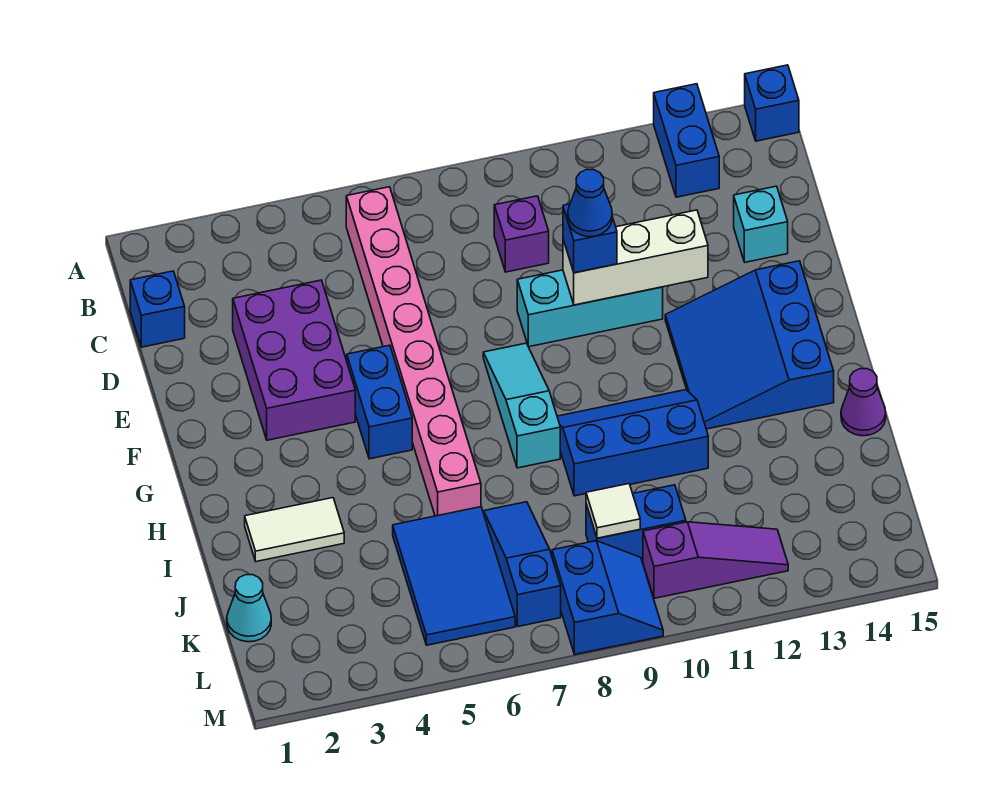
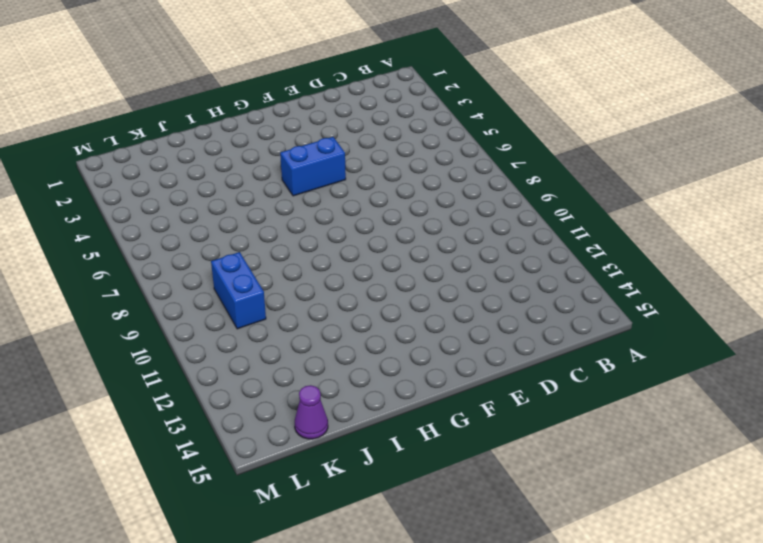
purple cone K15 level 1 -> purple cone I15 level 1
none -> blue brick A13:B13 level 1
none -> blue brick A15 level 1
none -> pink brick B6:I6 level 1

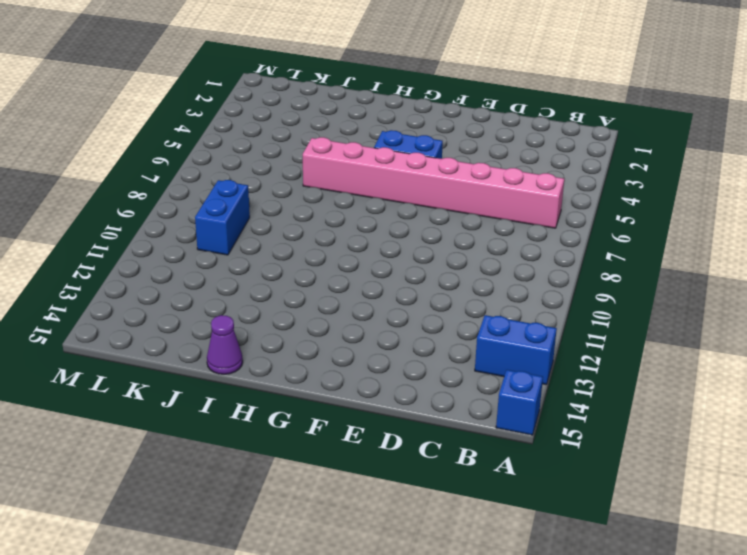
none -> blue brick C1 level 1
none -> purple brick C9 level 1
none -> purple brick D3:F4 level 1

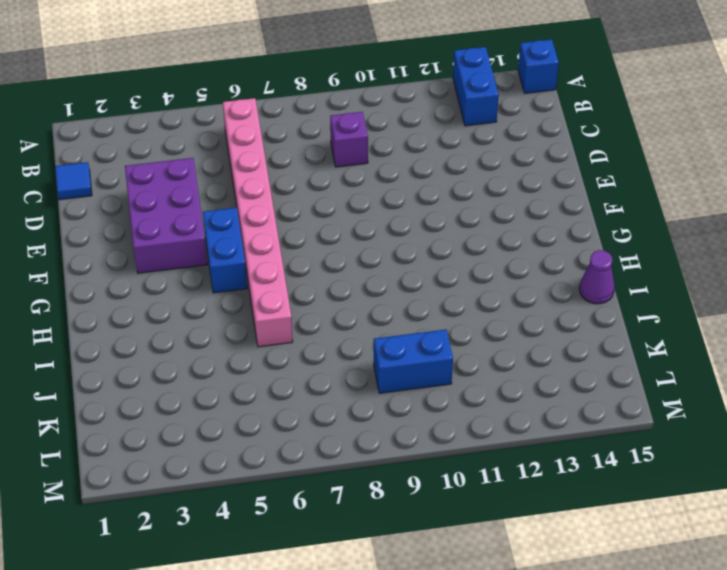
blue tile C1 level 1 -> blue brick C1 level 1
none -> cyan brick D14 level 1
none -> cyan brick E9:E11 level 1
none -> cyan slope F8:H8 level 1 top H

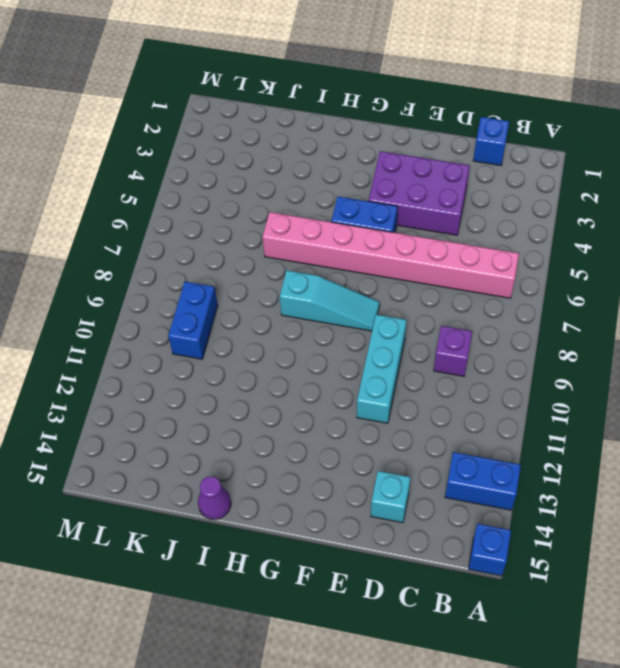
none -> blue slope F12:H14 level 1 top 14
none -> blue slope H9:I11 level 1 top I
none -> white tile I2:I3 level 1

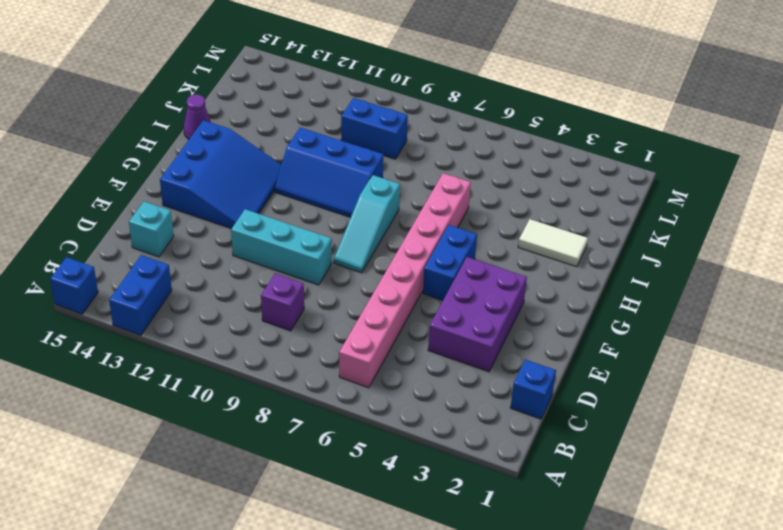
none -> blue tile J5:L6 level 1
none -> blue slope J7:L7 level 1 top L
none -> cyan cone K1 level 1

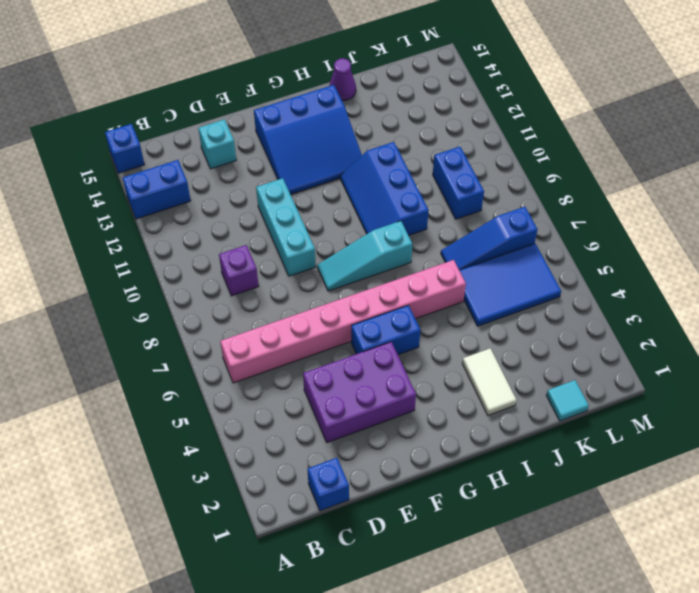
cyan tile K1 level 1 -> cyan cone K1 level 1
none -> blue slope L8:M9 level 1 top 8
none -> purple slope L10:L12 level 1 top 10
none -> white brick E10:E12 level 2

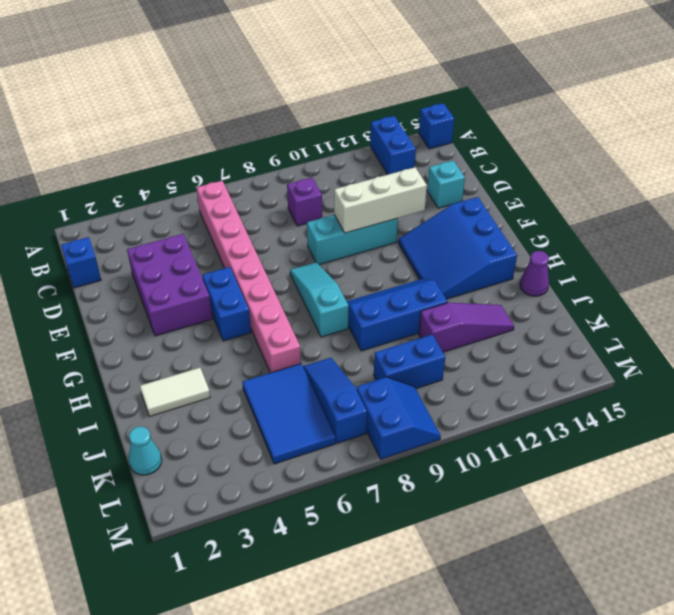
purple slope J11:J13 level 1 top 11 -> purple slope L10:L12 level 1 top 10
none -> white tile K9 level 2
none -> blue brick E10 level 3
none -> blue cone E10 level 4

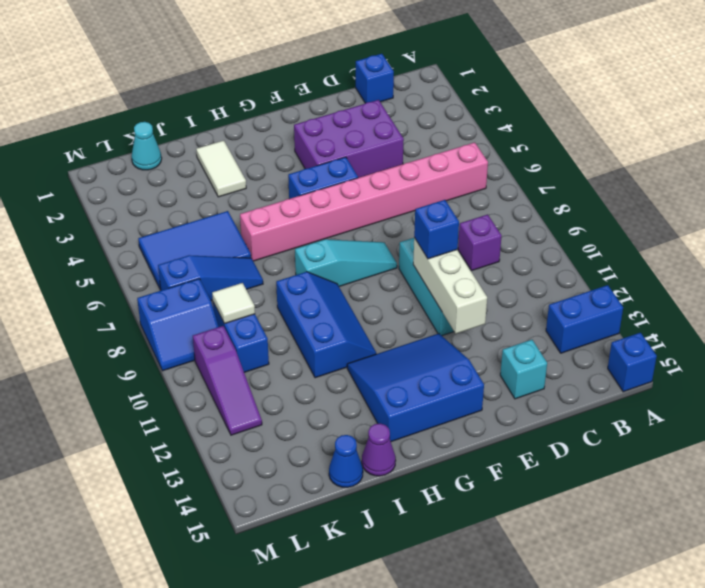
blue cone J15 level 1 -> blue cone E10 level 4

